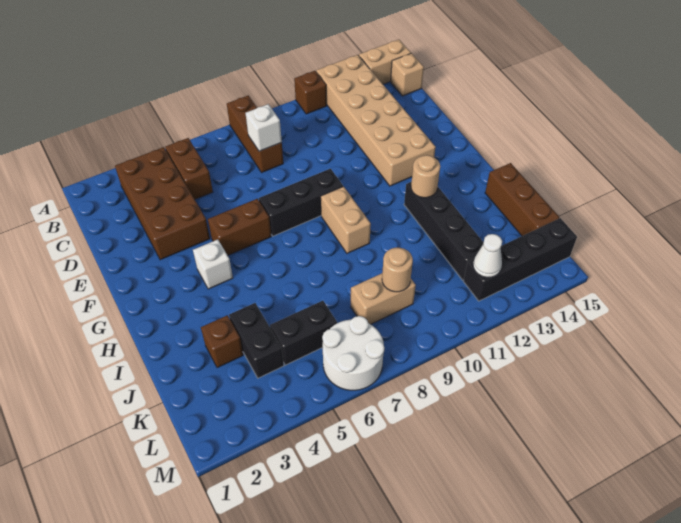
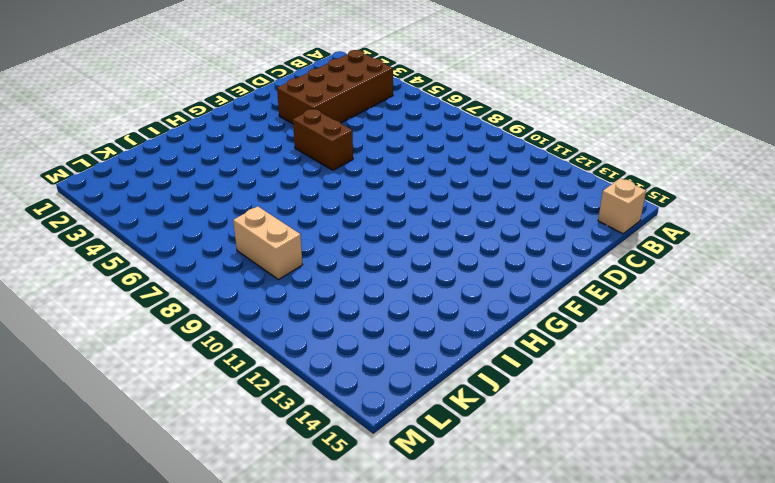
none -> brown brick A8:C8 level 1
none -> brown brick A11 level 1
none -> tan brick A12:F13 level 1

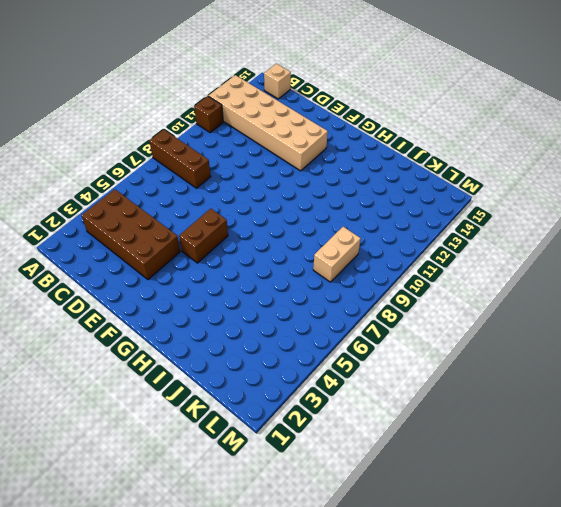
none -> tan brick A14:A15 level 1
none -> brown brick B5:C5 level 1
none -> black brick F7:F9 level 1

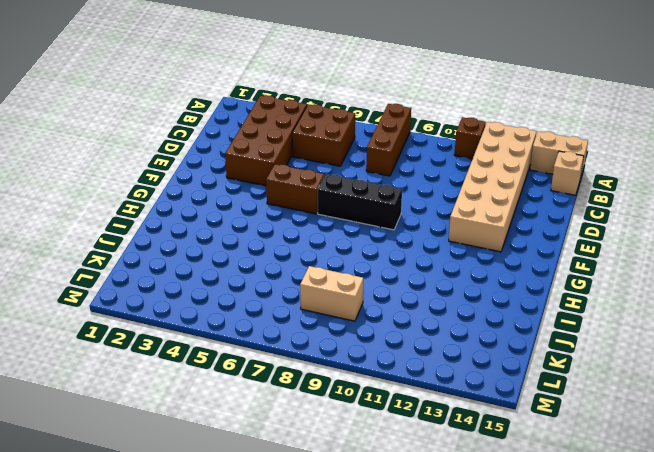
brown brick B5:C6 level 1 -> brown brick B5:C5 level 1
none -> white brick G4 level 1
none -> tan brick G9:H9 level 1
none -> black brick H12:K12 level 1

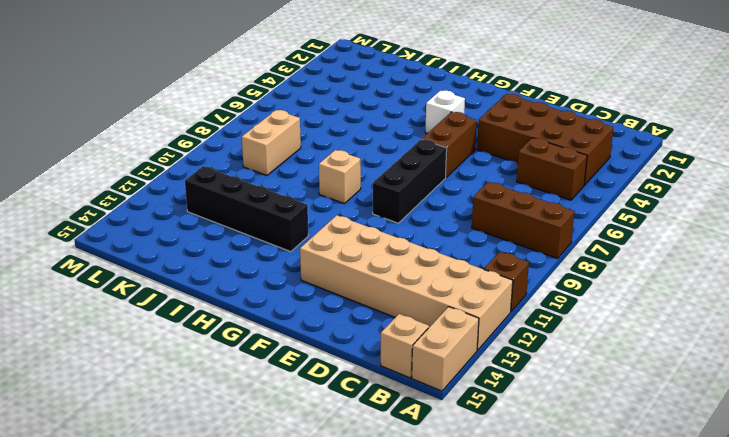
tan brick H9 level 1 -> tan brick G9:H9 level 1
none -> brown brick I15:K15 level 1
none -> brown brick J3 level 1
none -> black brick J4:K4 level 1

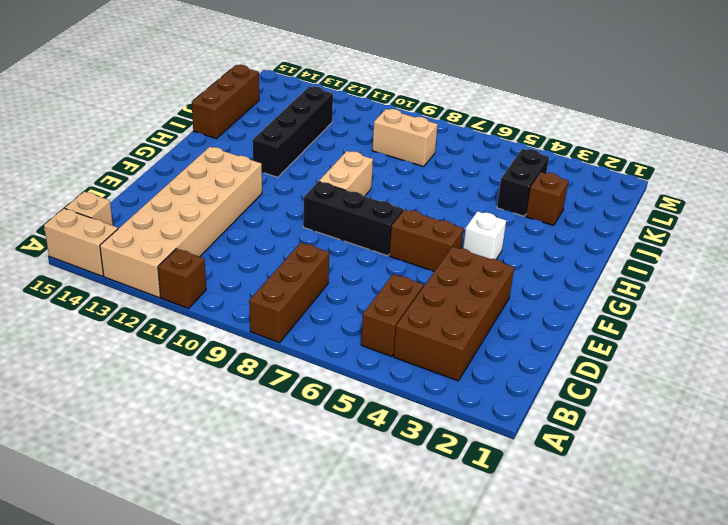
none -> black brick K5:K6 level 1
none -> white round brick L6:M7 level 1
none -> black brick L12:L15 level 1

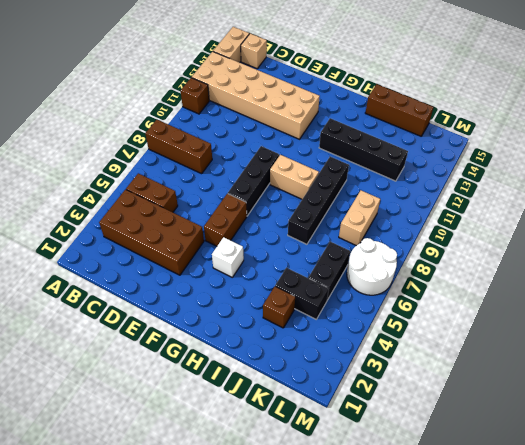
black brick I7:I10 level 1 -> black brick L12:L15 level 1
none -> white brick C8 level 2
none -> tan round brick H12 level 2
none -> tan round brick K9 level 2

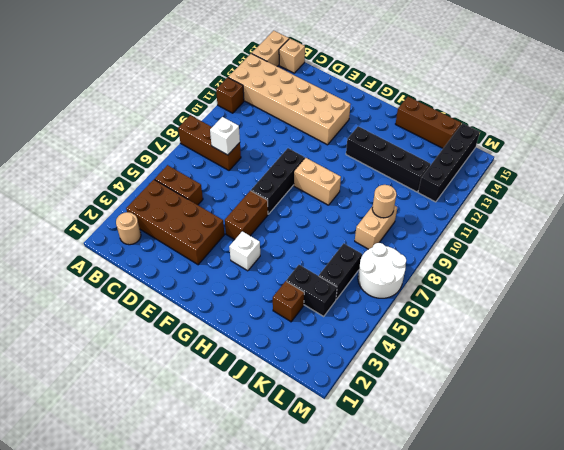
tan round brick B2 level 1 -> tan round brick H12 level 2
none -> white cone L12 level 2

